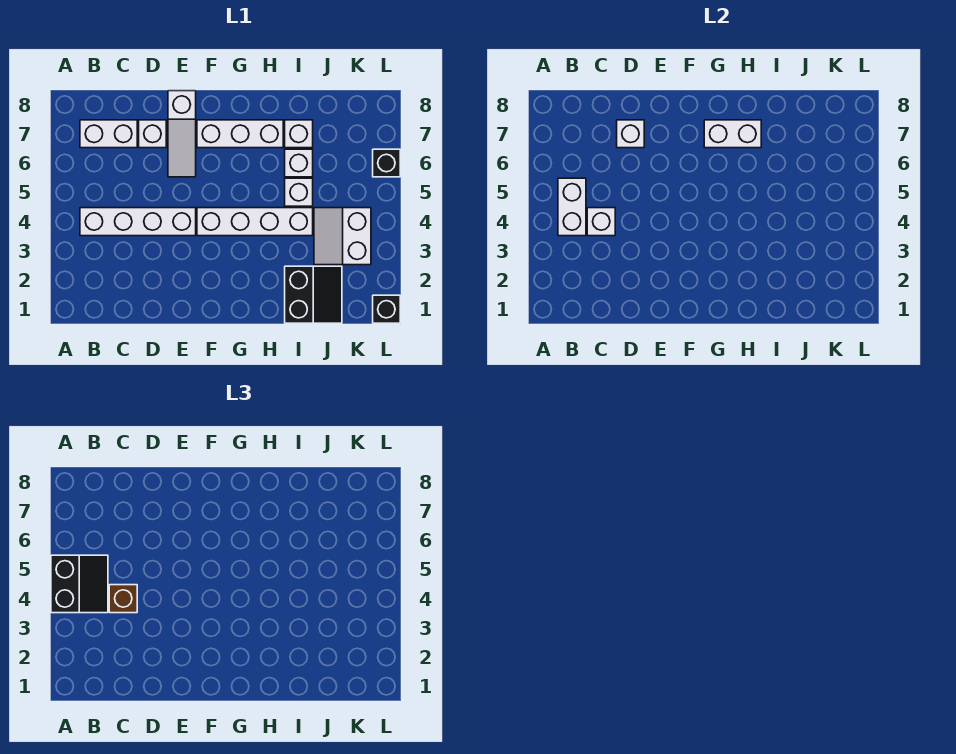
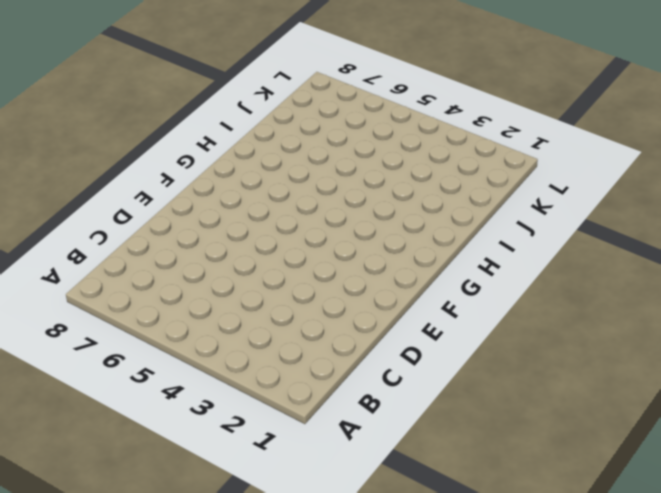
none -> white brick B4:E4 level 1
none -> white brick B7:C7 level 1
none -> white brick D7 level 1

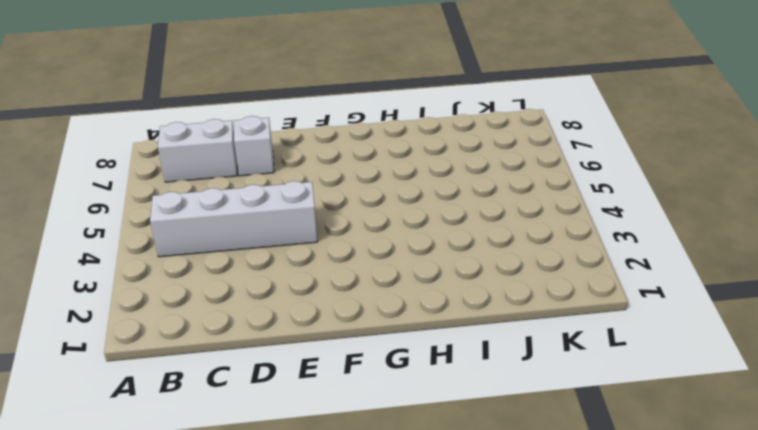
none -> white slope E6:E8 level 1 top 8
none -> white brick F4:I4 level 1
none -> white brick F7:H7 level 1

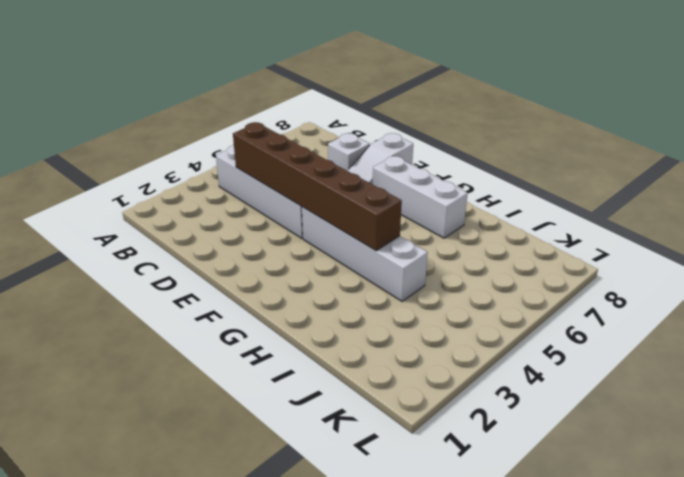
brown brick C4:H4 level 2 -> white brick C4 level 2
none -> white brick B7:C7 level 1
none -> black slope I1:J2 level 1 top I
none -> white brick I5 level 1

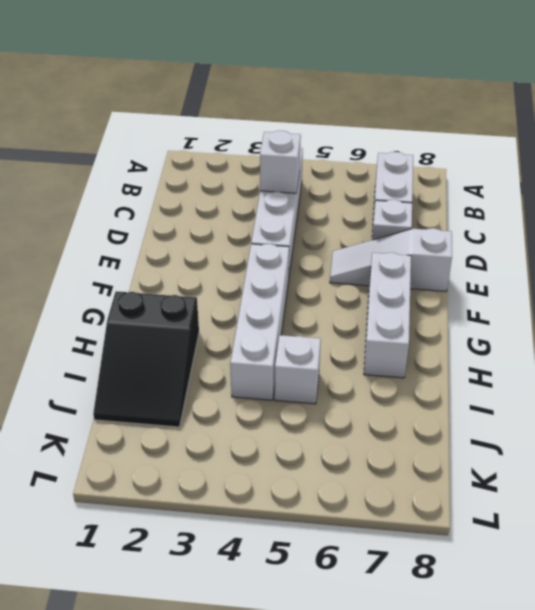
black slope H1:J2 level 1 top H -> black slope I1:J2 level 1 top I
none -> white brick I6 level 1
none -> white brick I7 level 1
none -> white slope J3:K4 level 1 top K

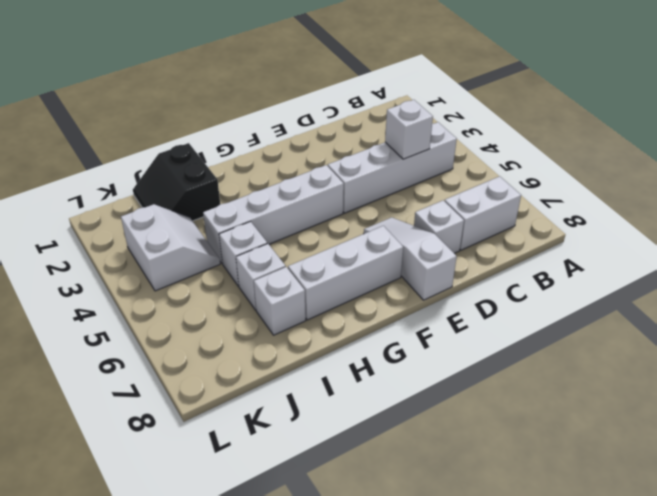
none -> black brick L1 level 1
none -> black brick L6 level 1
none -> white brick B4:B5 level 2

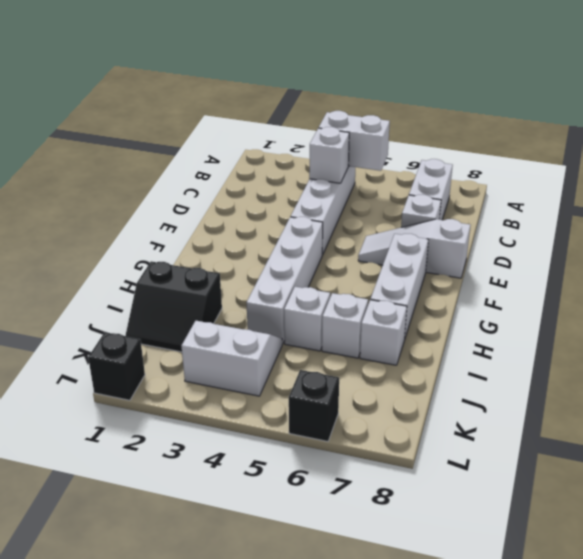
none -> white brick D7 level 2
none -> white brick G7:H7 level 2
none -> black slope A4:B5 level 3 top A

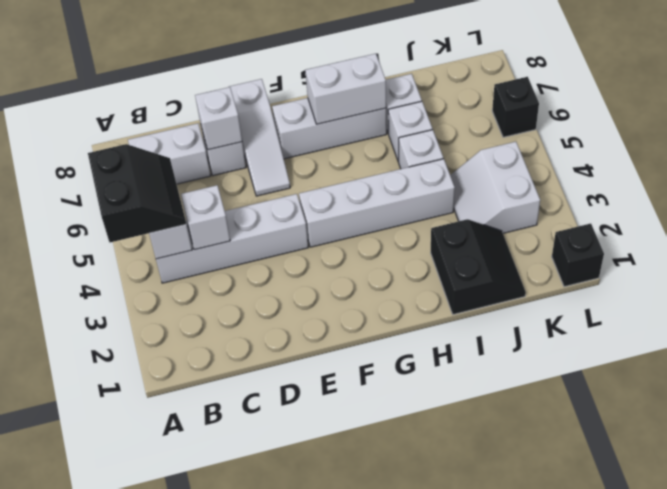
none -> brown brick C4 level 3

